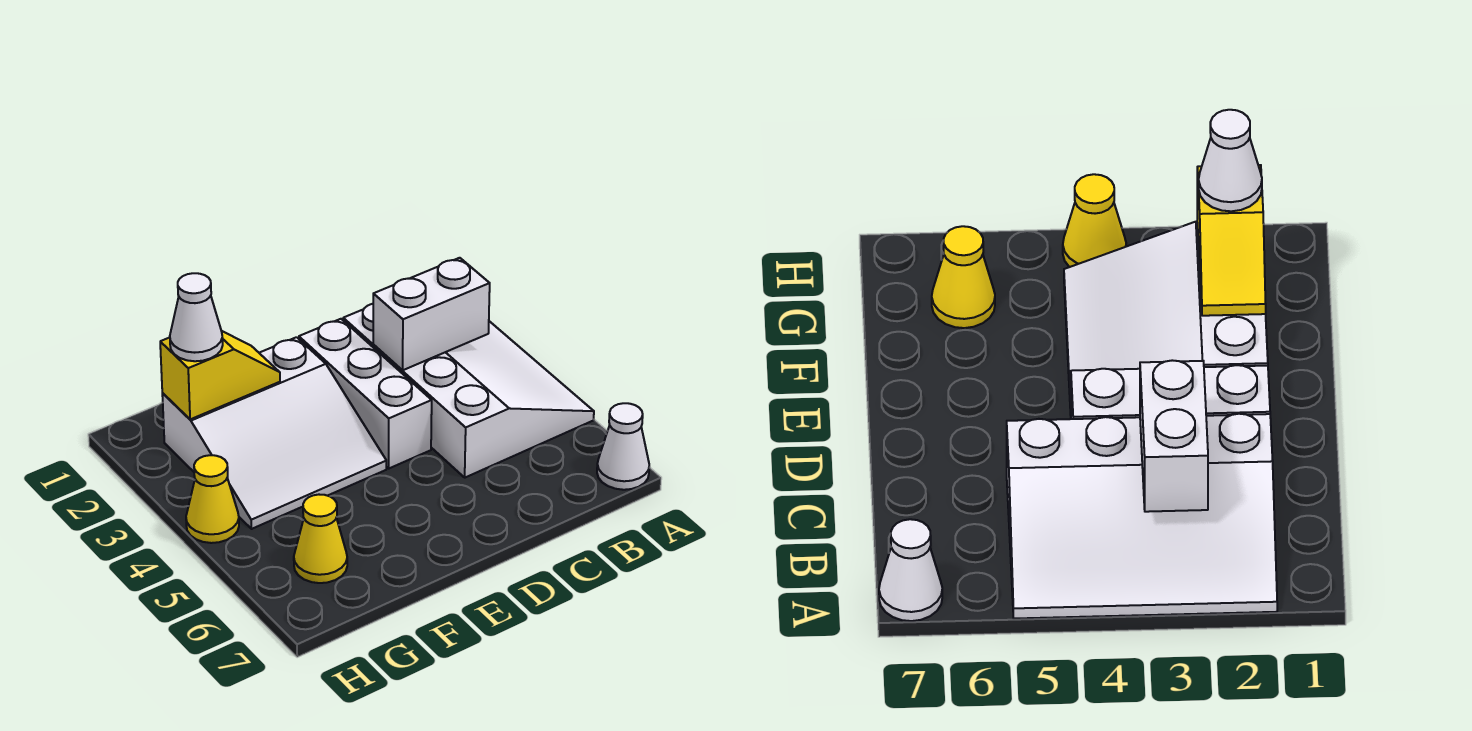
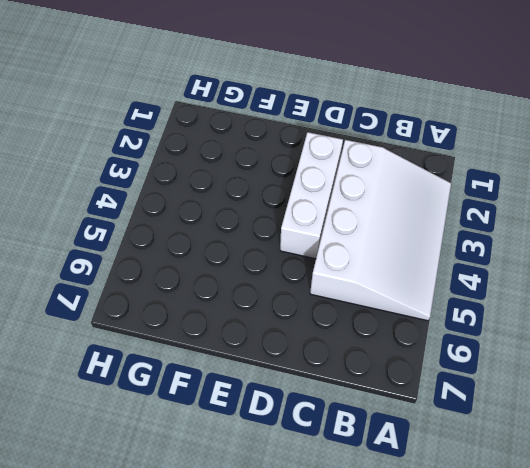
none -> white cone A7 level 1
none -> white slope E2:G4 level 1 top 2

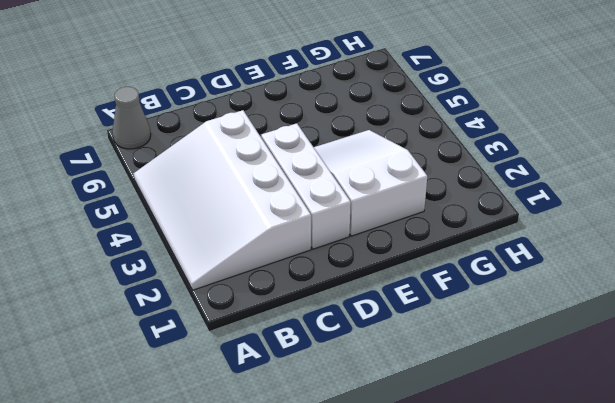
grey cone A7 level 1 -> white cone A7 level 1
white slope E2:F4 level 1 top 2 -> white slope E2:G4 level 1 top 2
none -> yellow cone G6 level 1
none -> yellow cone H4 level 1

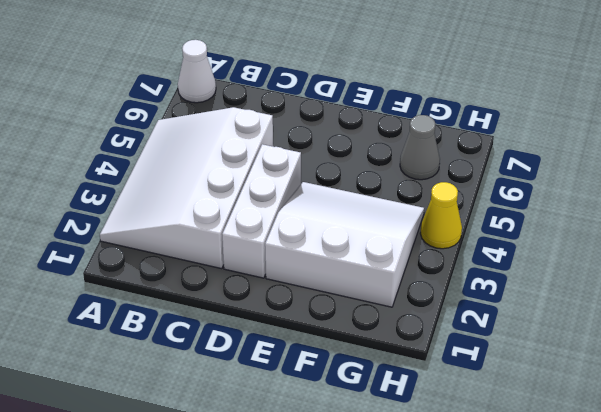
grey cone G6 level 1 -> yellow cone G6 level 1
none -> white brick B3:C3 level 2
none -> yellow slope F2:G2 level 2 top G

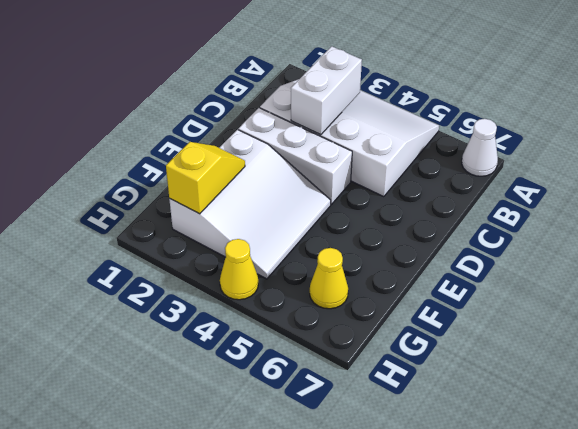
none -> white cone G2 level 3

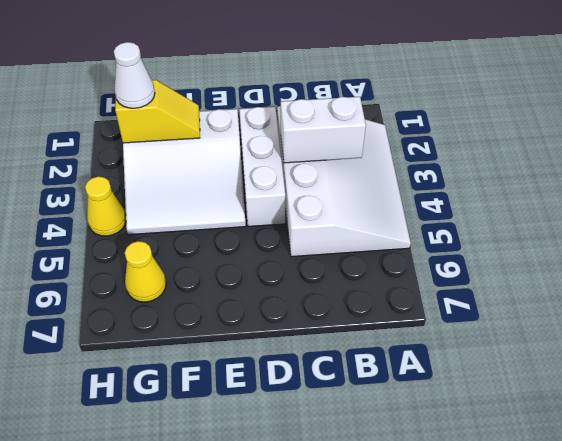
none -> white cone A7 level 1

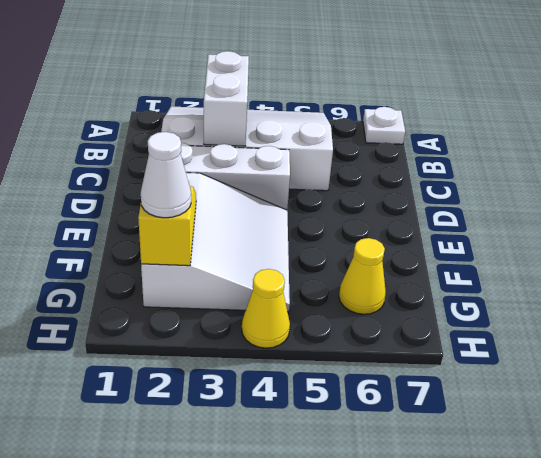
white plate A7 level 1 -> white cone A7 level 1

